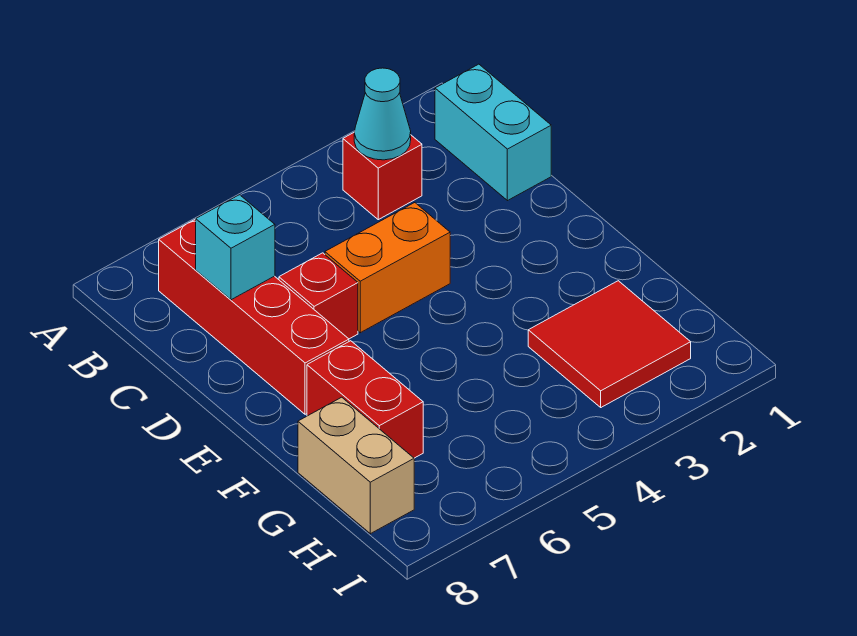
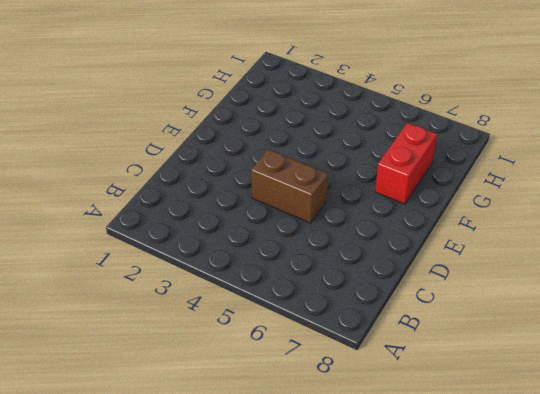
brown brick D4:D5 level 1 -> orange brick D4:D5 level 1
none -> cyan brick B1:C1 level 1
none -> red brick B3 level 1

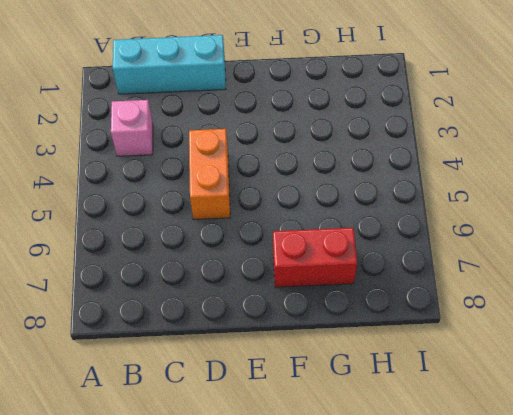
cyan brick B1:D1 level 1 -> cyan brick B1:C1 level 1
pink brick B3 level 1 -> red brick B3 level 1
none -> red brick B7:E7 level 1
none -> red brick D6 level 1

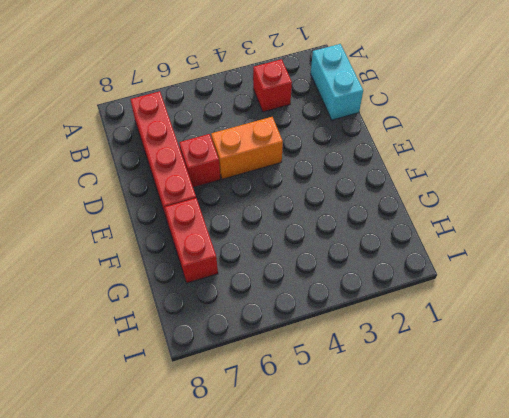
none -> red tile G2:H3 level 1
none -> tan brick G8:H8 level 1

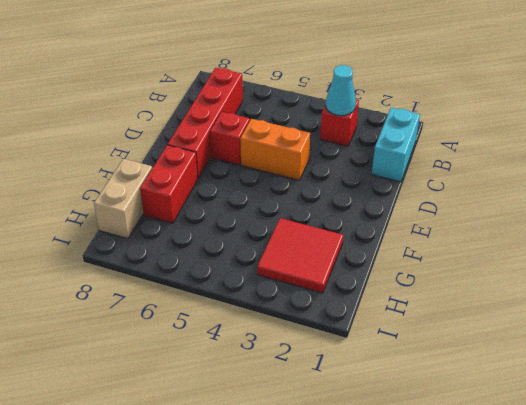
none -> cyan brick C7 level 2

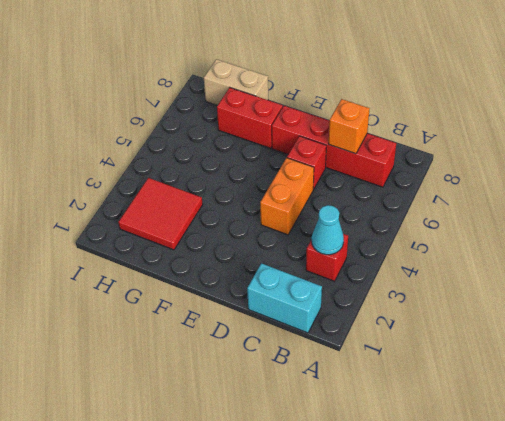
orange brick C7 level 2 -> cyan brick C7 level 2

